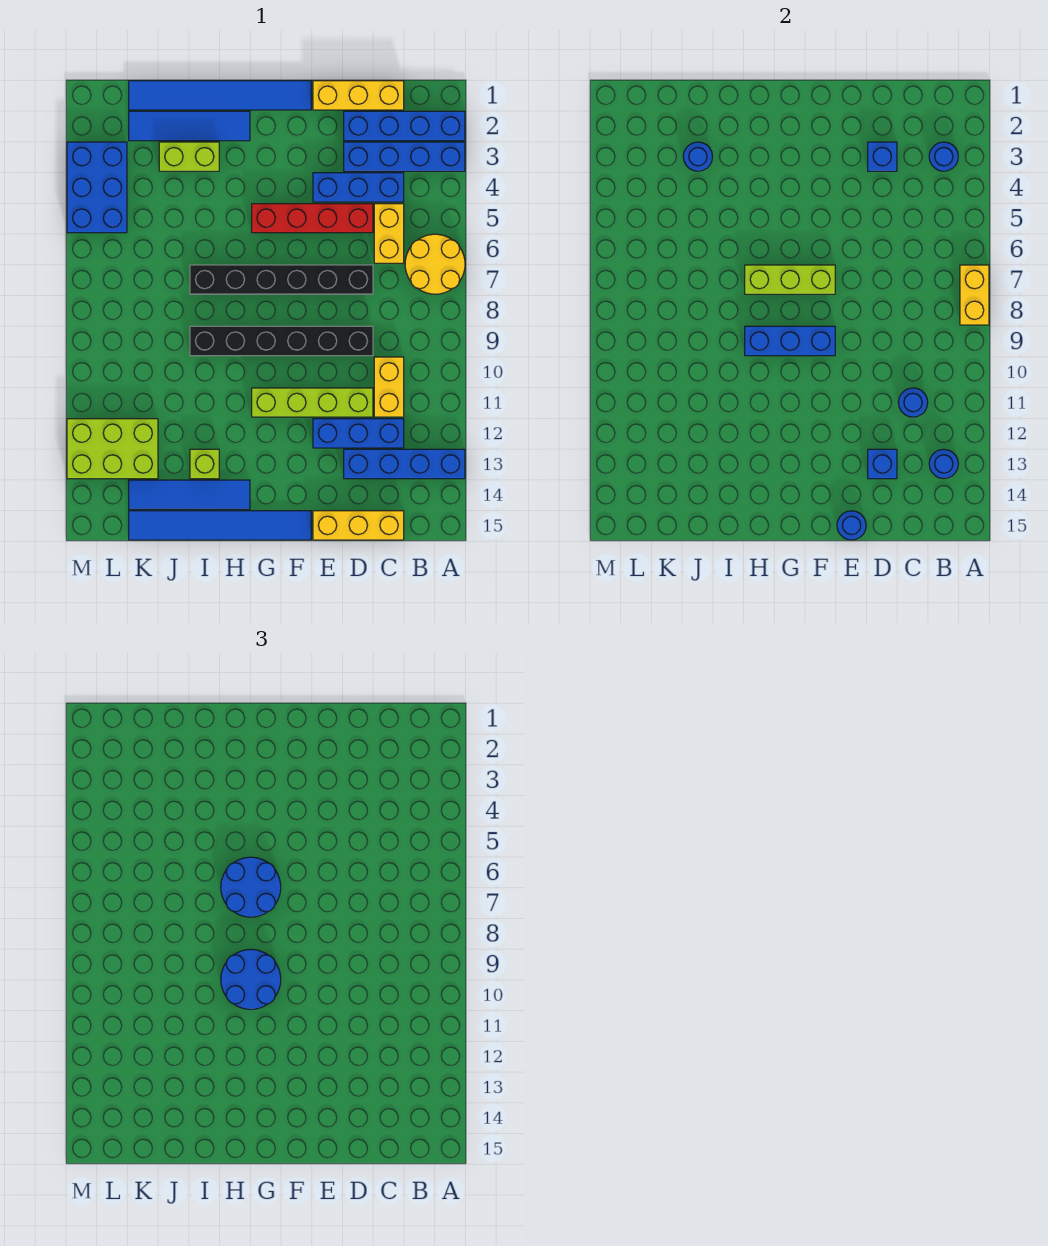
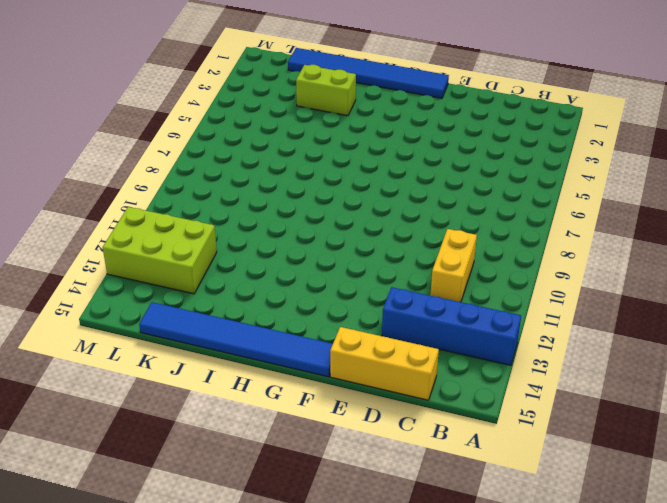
none -> blue brick A2:D2 level 1
none -> blue brick A3:D3 level 1
none -> yellow round brick A6:B7 level 1
none -> yellow brick C1:E1 level 1

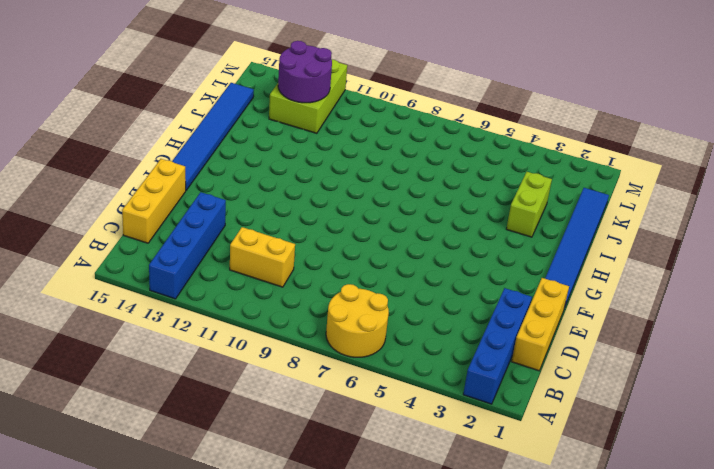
purple round brick K12:L13 level 2 -> none
none -> blue brick A3:D3 level 1
none -> blue brick C4:E4 level 1
none -> yellow brick C5:C6 level 1
none -> blue brick C12:E12 level 1

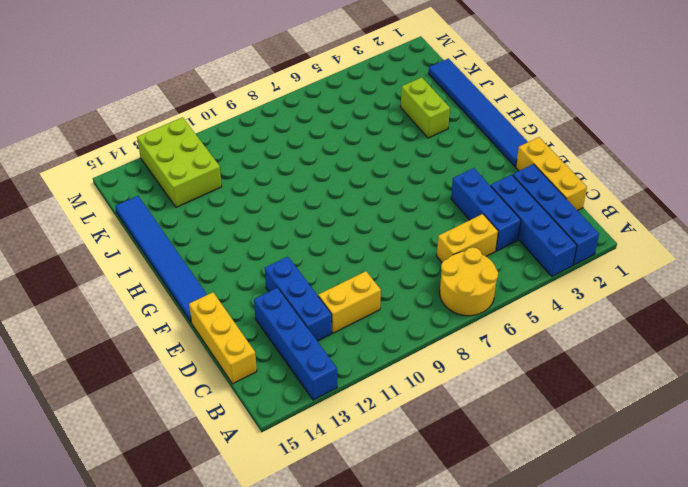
none -> red brick D5:G5 level 1
none -> black brick D7:I7 level 1
none -> black brick D9:I9 level 1
none -> lime brick D11:G11 level 1

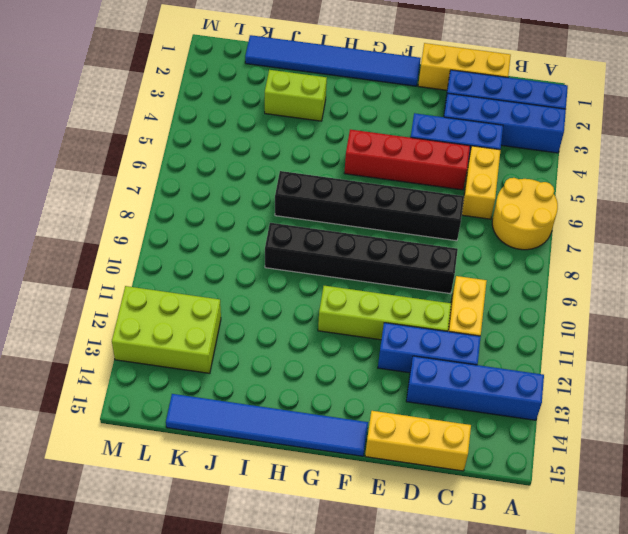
none -> blue tile H2:K2 level 1
none -> blue tile H14:K14 level 1
none -> lime brick I13 level 1
none -> blue brick L3:M5 level 1

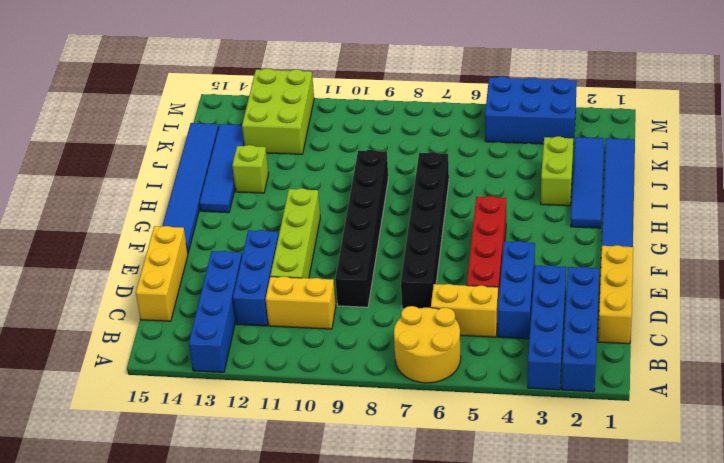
none -> yellow brick A7:A8 level 2
none -> blue round brick B3 level 2
none -> blue round brick B13 level 2
none -> blue round brick C11 level 2

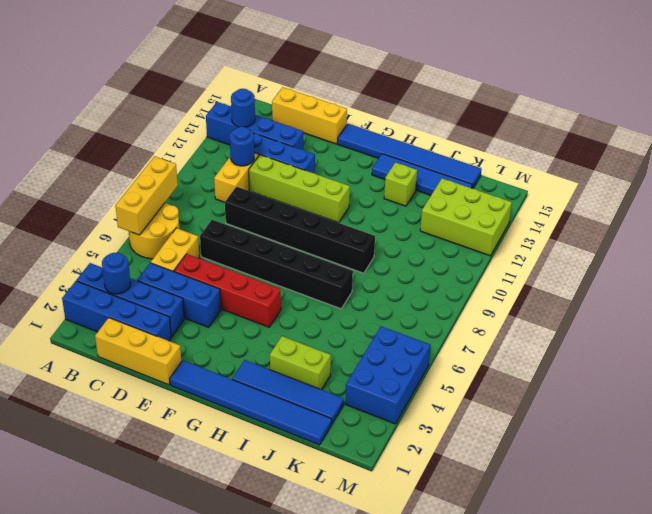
yellow brick A6:A8 level 2 -> yellow brick A7:A8 level 2
none -> blue brick D3 level 2
none -> blue brick D13 level 2
none -> blue round brick E15 level 2
none -> lime brick F7:H7 level 2

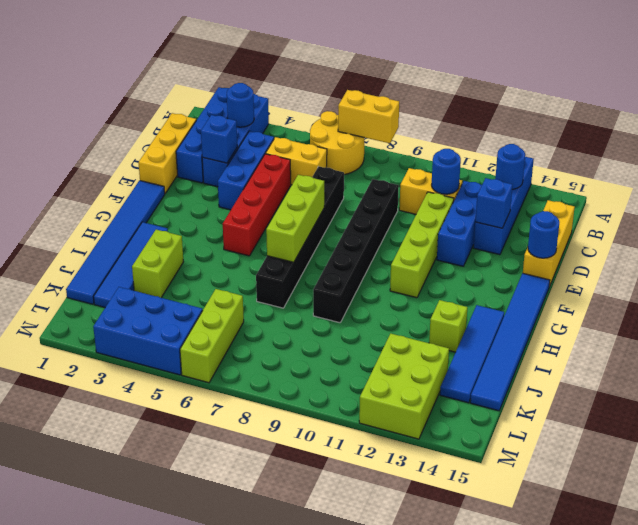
lime brick K6:M6 level 1 -> none
none -> blue brick F9:H9 level 2
none -> blue round brick J3 level 2
none -> blue round brick G6:H7 level 3
none -> blue round brick G9:H10 level 3

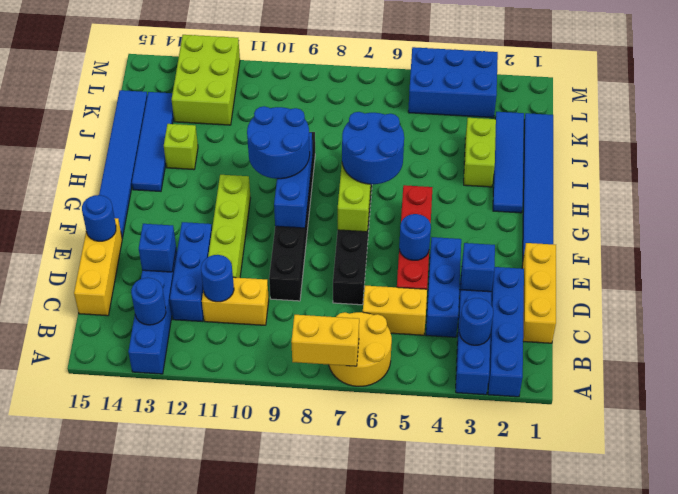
blue round brick E5 level 2 -> blue round brick J3 level 2

